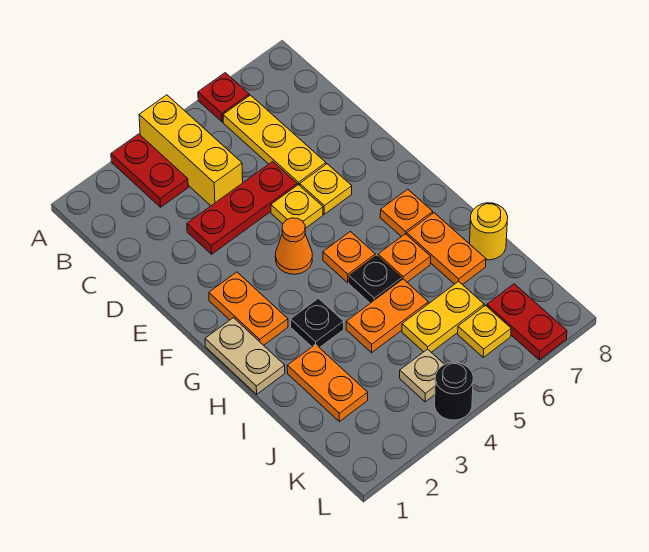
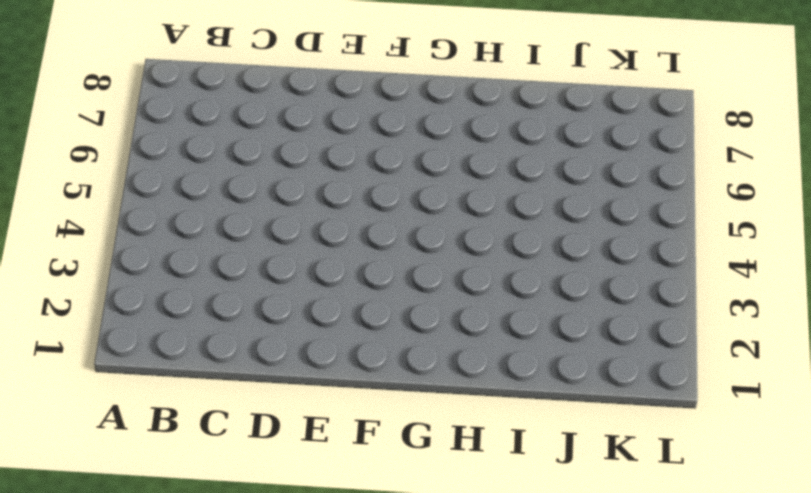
none -> red plate A3:B3 level 1
none -> yellow brick A4:C4 level 1
none -> red plate A6 level 1

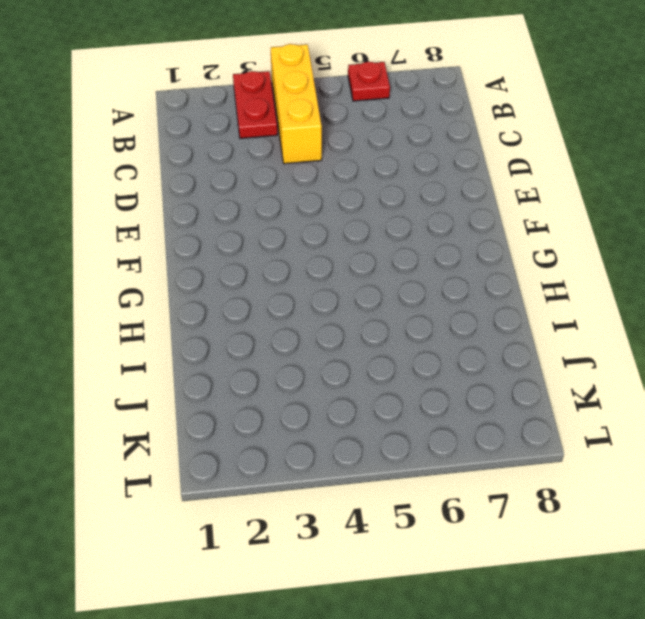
none -> yellow plate B6:D6 level 1
none -> red plate D3:D5 level 1
none -> yellow plate E5 level 1

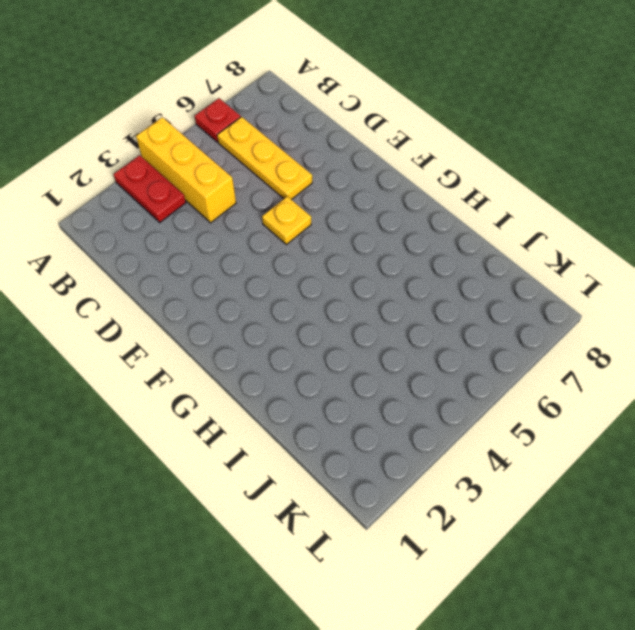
none -> red plate D3:D5 level 1
none -> yellow plate E6 level 1
none -> orange plate F2:G2 level 1

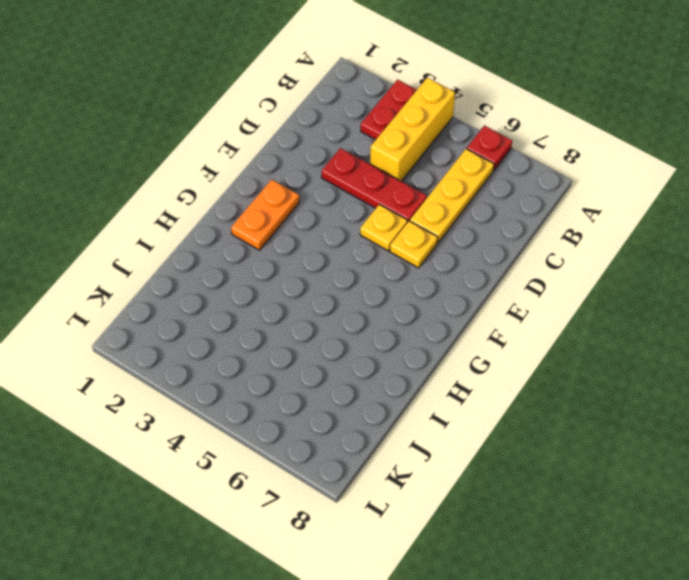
none -> orange cone F4 level 1
none -> tan plate G1:H1 level 1
none -> orange plate G5 level 1

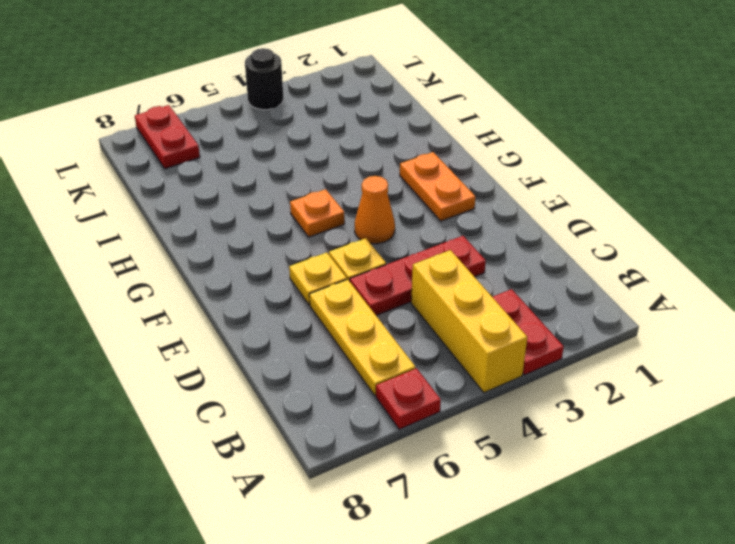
none -> tan plate G1:H1 level 1
none -> orange plate G7 level 1
none -> black plate H3 level 1

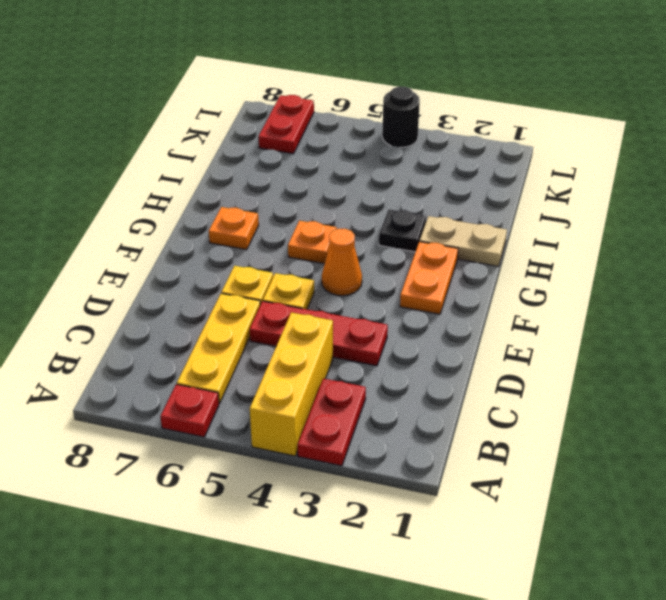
tan plate H1:H2 level 1 -> tan plate G1:H1 level 1
none -> black plate H5 level 1
none -> orange plate H6 level 1
none -> orange plate H7:I7 level 1

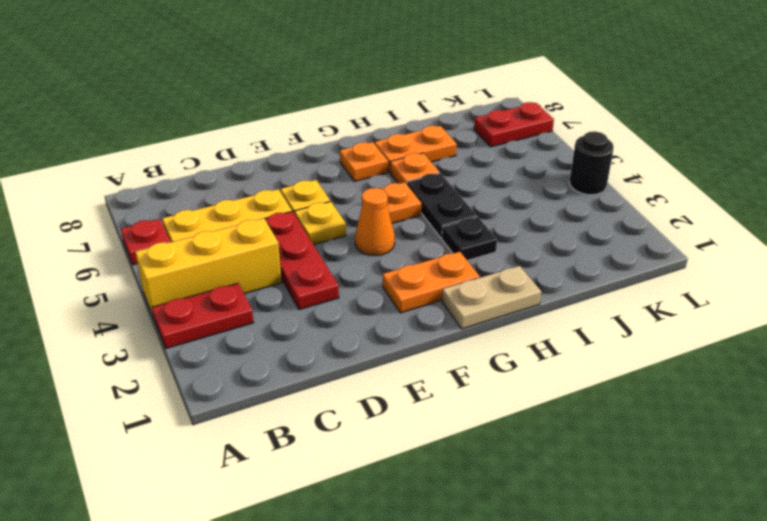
black plate H4:H5 level 1 -> black plate H5 level 1
none -> orange plate I2:J2 level 1
none -> orange plate I4:I5 level 1
none -> yellow round brick I8 level 1

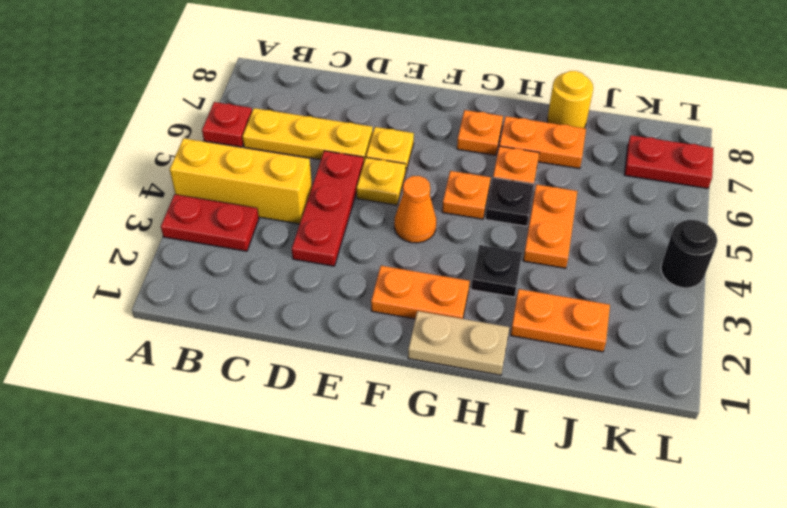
none -> yellow plate J5:J6 level 1
none -> tan plate K4 level 1
none -> yellow plate K6 level 1

